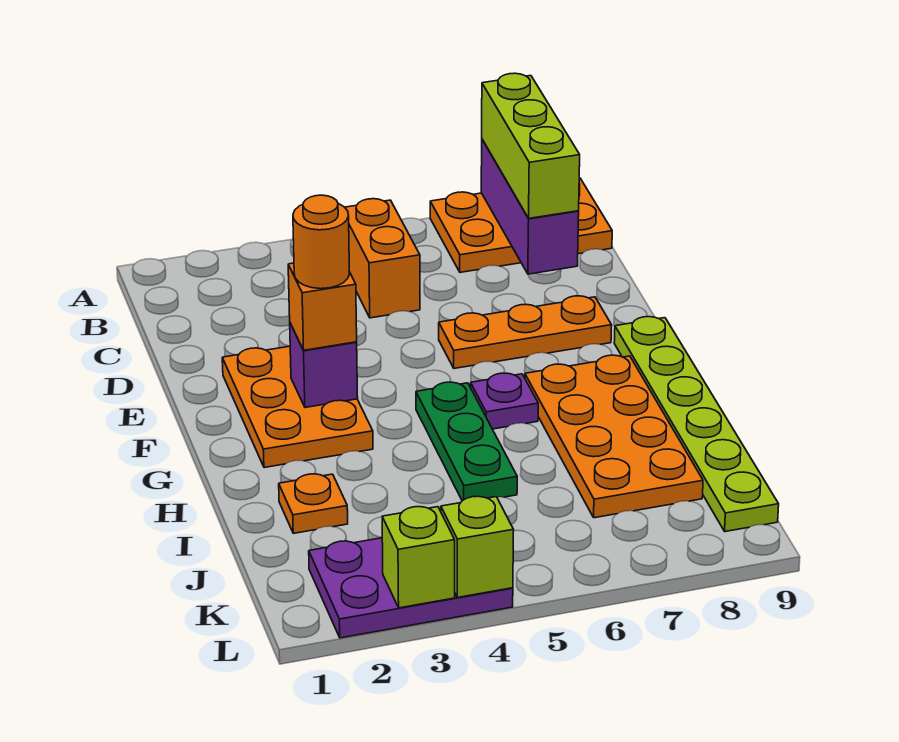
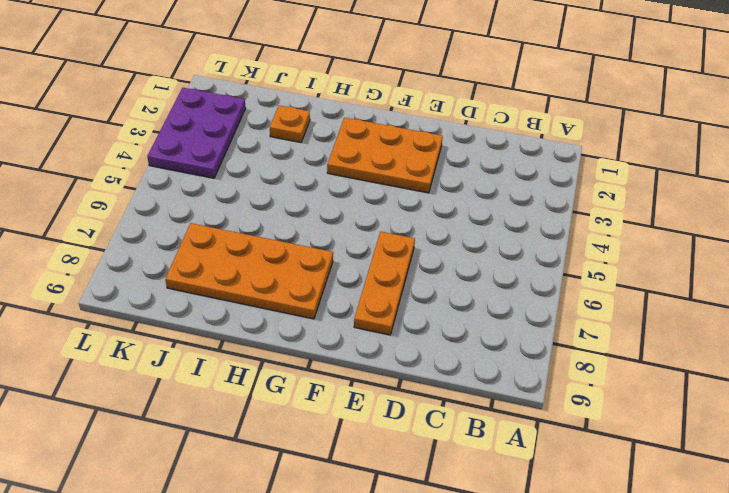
none -> orange plate A7:B9 level 1
none -> orange brick B5:C5 level 1
none -> lime plate F9:K9 level 1

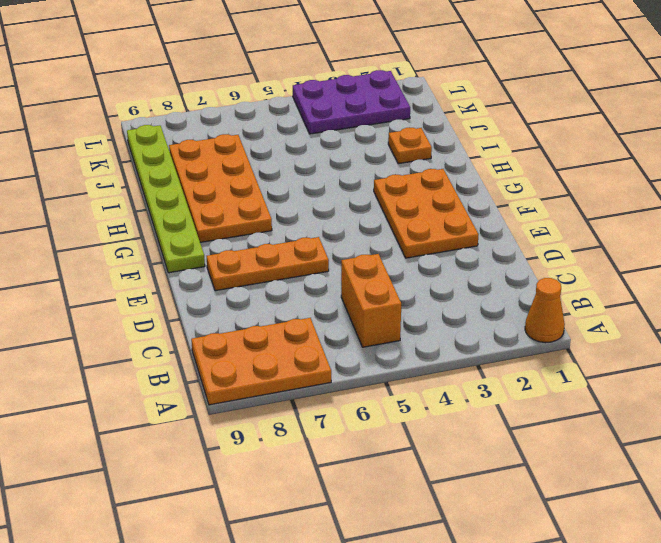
orange cone A1 level 1 -> none
none -> green plate G5:I5 level 1
none -> purple plate G6 level 1
none -> purple brick A8:C8 level 2

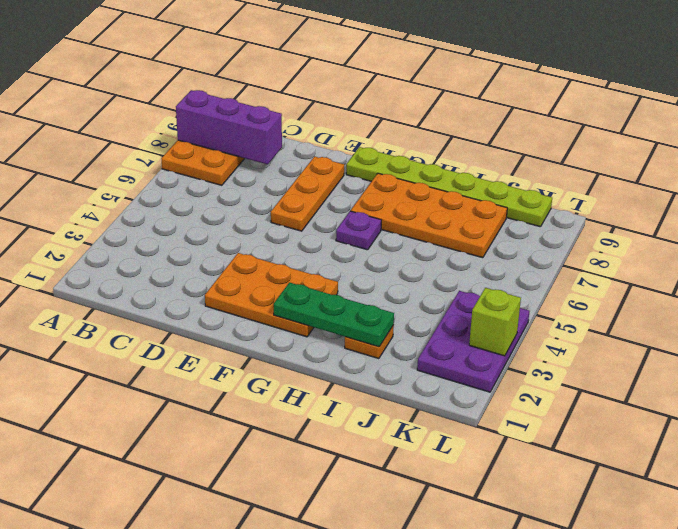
green plate G2:I2 level 2 -> green plate G5:I5 level 1
none -> orange brick B5:C5 level 1
none -> purple brick F3 level 2
none -> lime brick L4 level 2

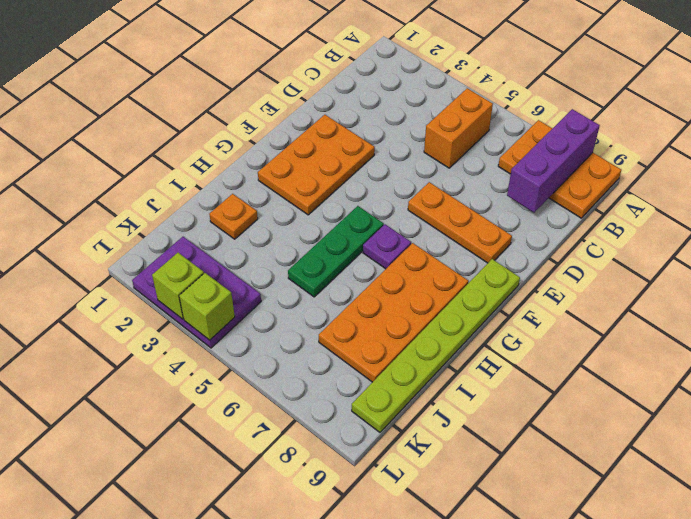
none -> purple brick F3 level 2
none -> lime brick A8:C8 level 3
none -> orange brick F3 level 3

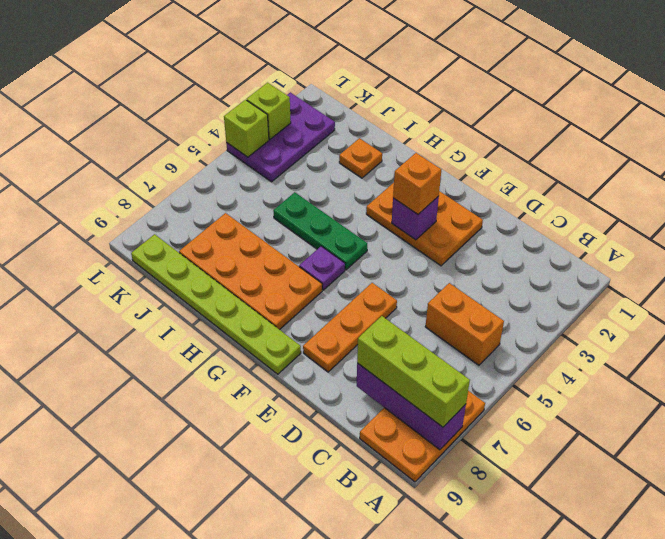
none -> orange round brick F3 level 4

